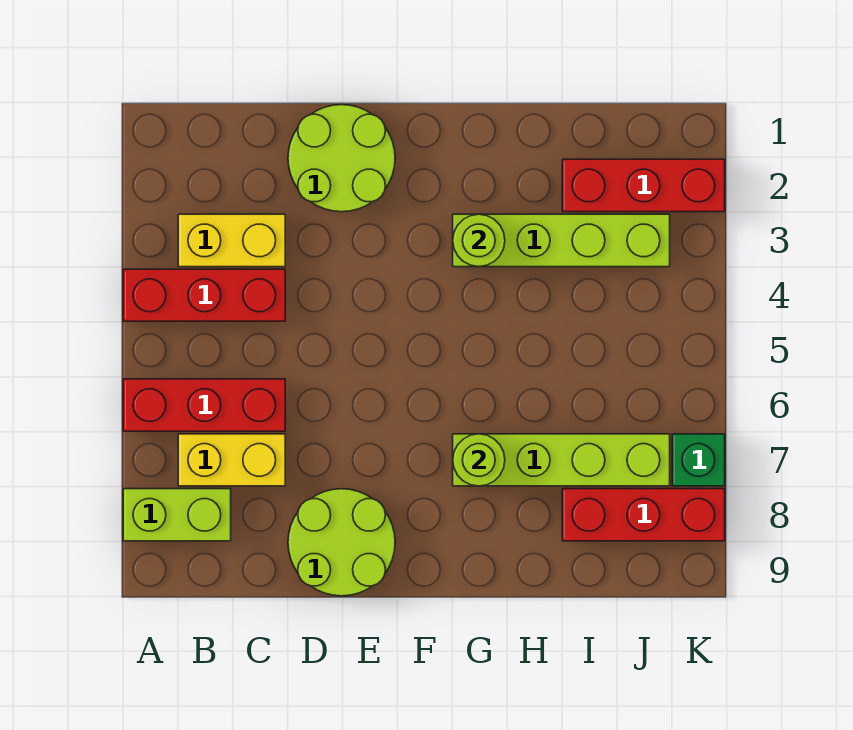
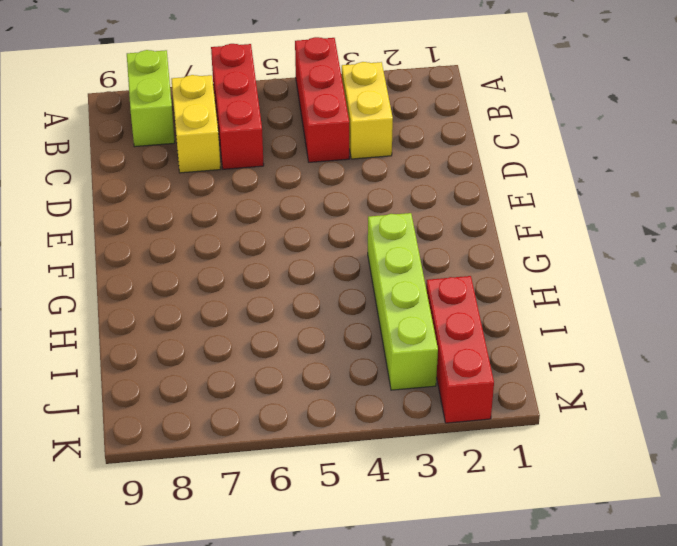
none -> lime round brick D1:E2 level 1
none -> lime round brick D8:E9 level 1
none -> lime brick G7:J7 level 1

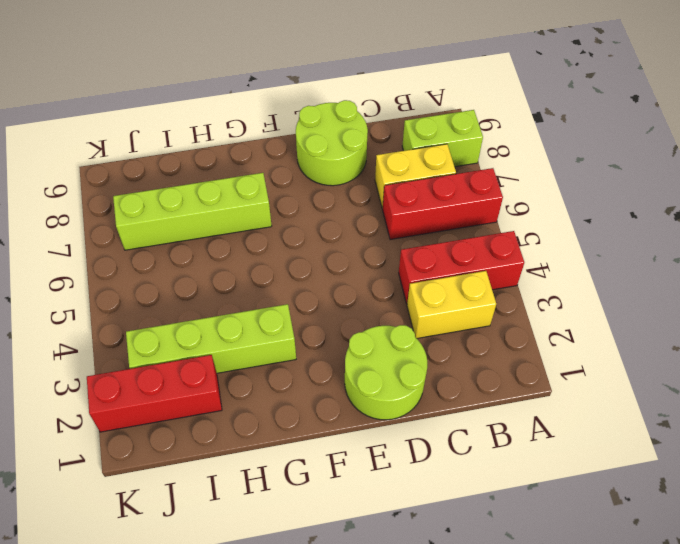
none -> red brick I8:K8 level 1
none -> green brick K7 level 1
none -> lime round brick G3 level 2

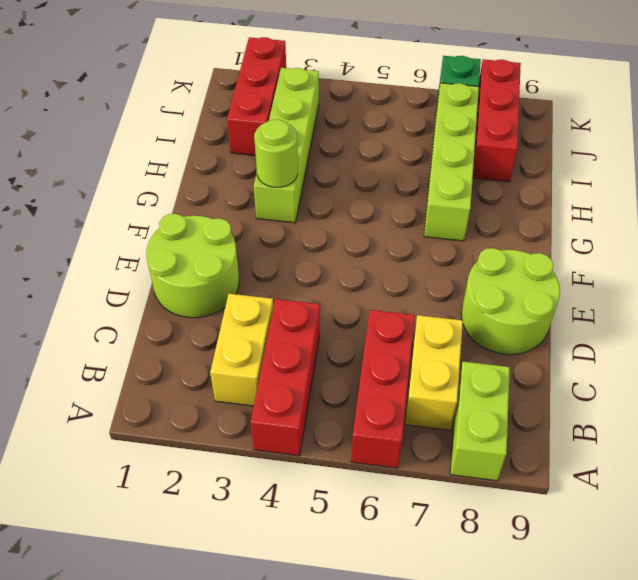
none -> lime round brick G7 level 2

